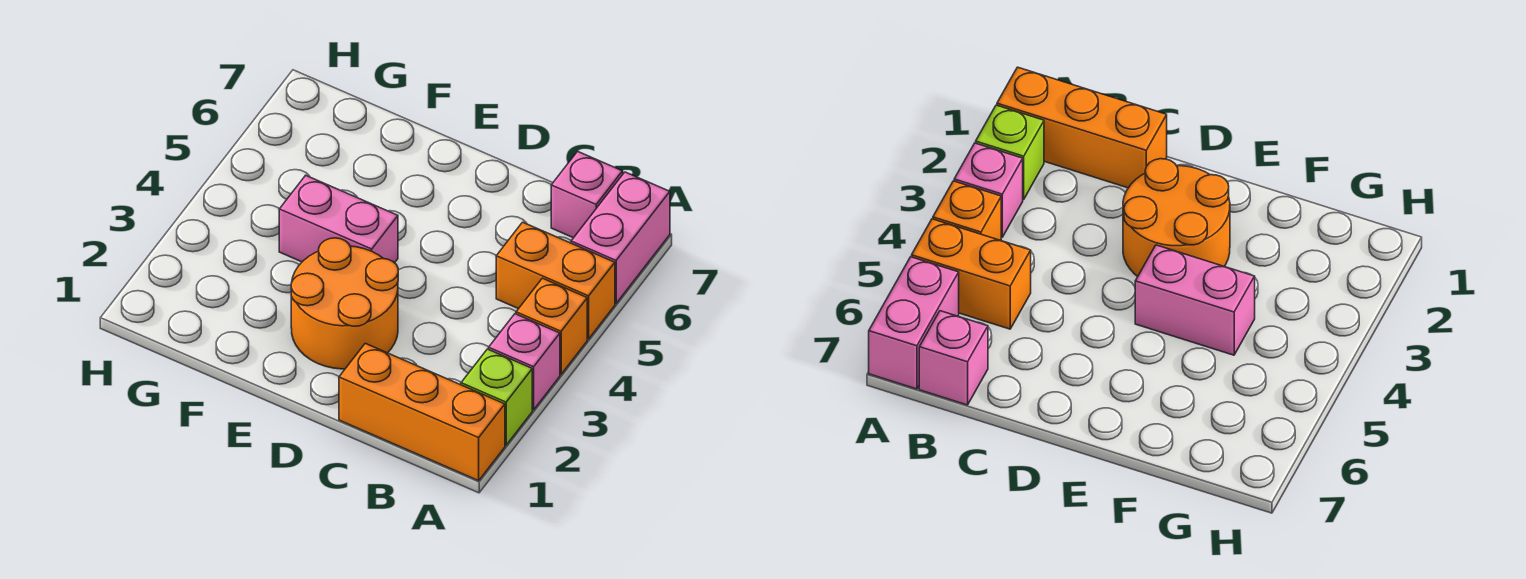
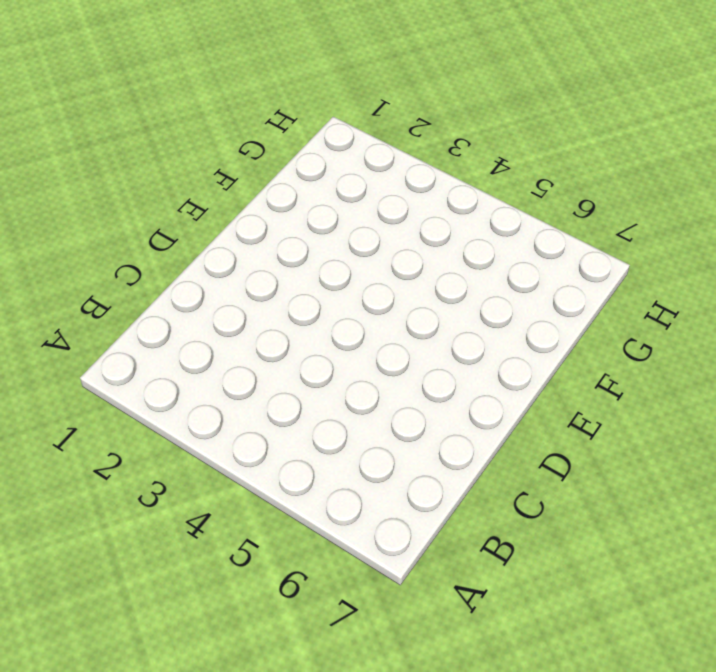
none -> orange brick A1:C1 level 1
none -> lime brick A2 level 1

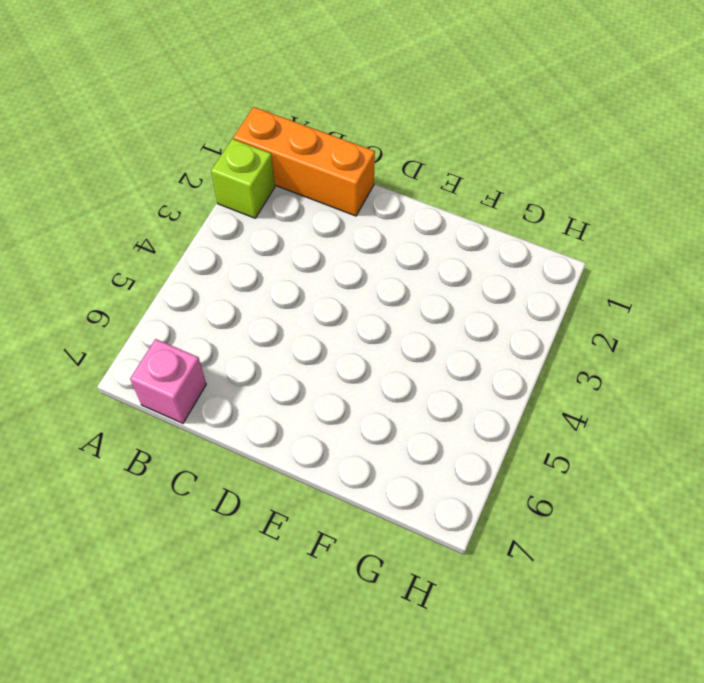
none -> pink brick A3 level 1
none -> orange brick A4 level 1

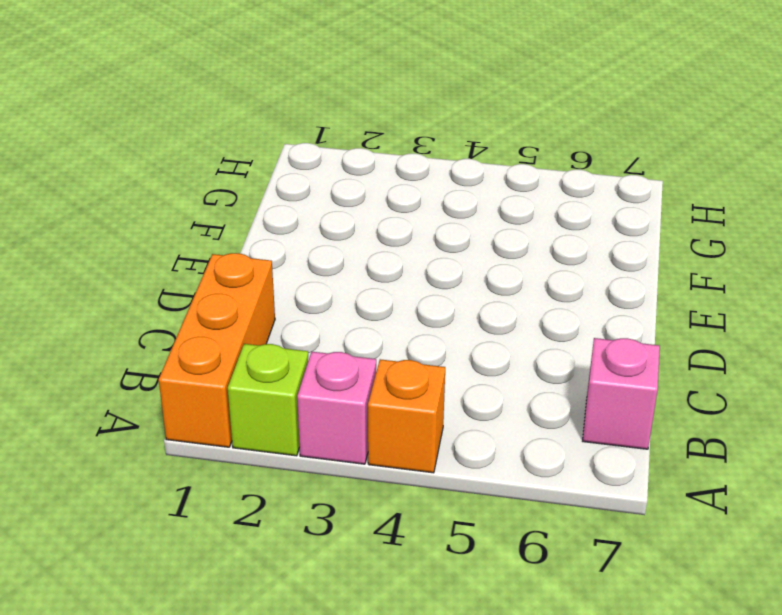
none -> orange brick A5:B5 level 1
none -> pink brick A6:A7 level 1

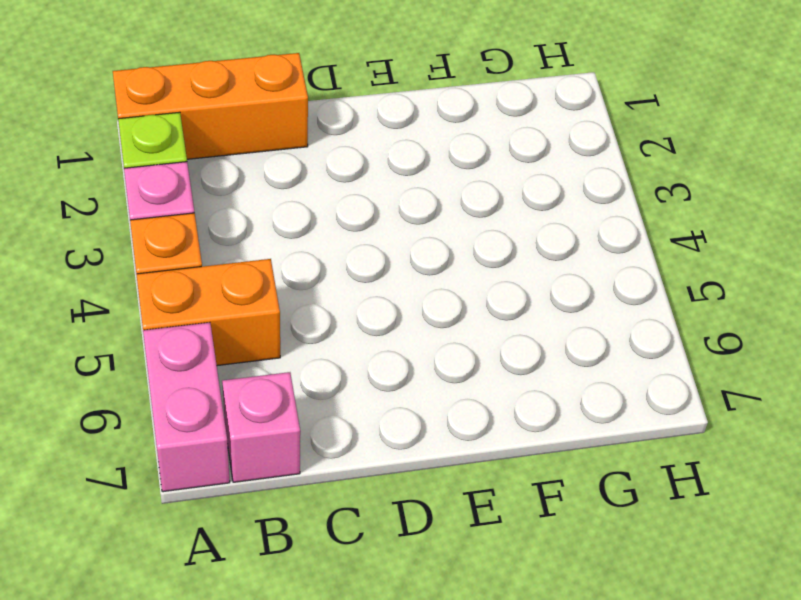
none -> orange round brick D2:E3 level 1
none -> pink brick E4:F4 level 1

